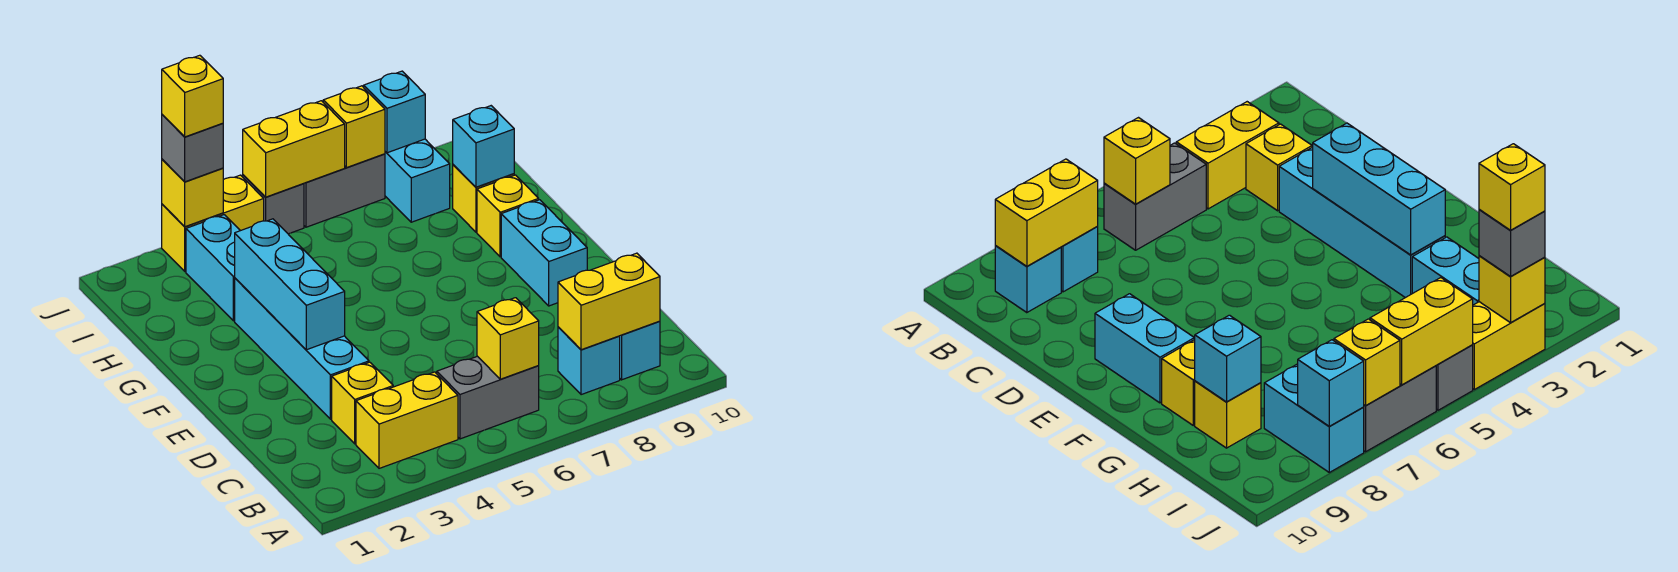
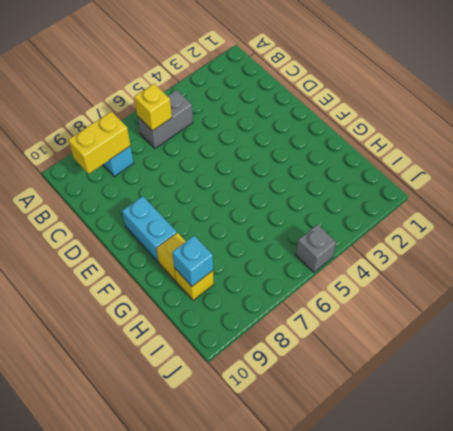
none -> yellow brick B3:B4 level 1
none -> cyan brick B9 level 1
none -> yellow brick C3 level 1

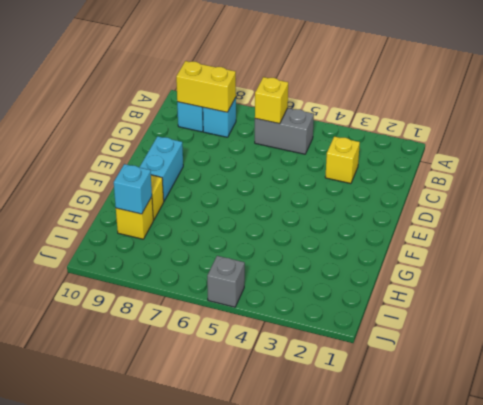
none -> yellow brick B3:B4 level 1
none -> cyan brick D3:G3 level 1
none -> cyan brick H3:I3 level 1

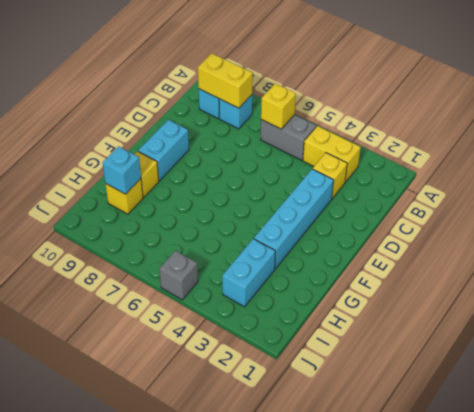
none -> cyan brick I8:J8 level 1
none -> yellow brick J3:J4 level 1
none -> grey brick J6:J7 level 1

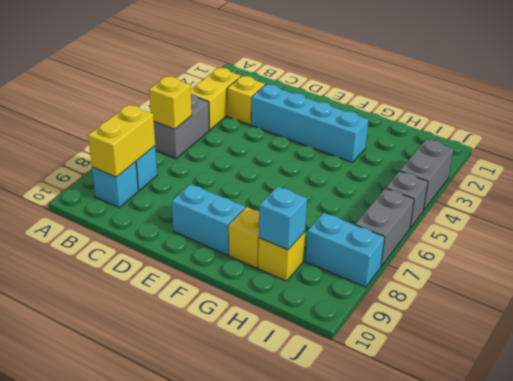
grey brick J3:J4 level 1 -> yellow brick J3:J4 level 1
none -> cyan brick H3:I3 level 1
none -> cyan brick E3:G3 level 2
none -> yellow brick J3 level 2

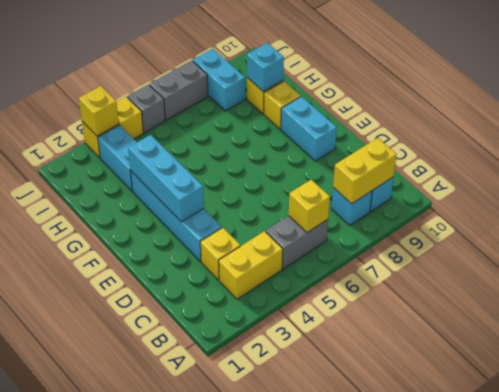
none -> yellow brick J5:J6 level 2
none -> yellow brick J7 level 2
none -> cyan brick J8 level 2

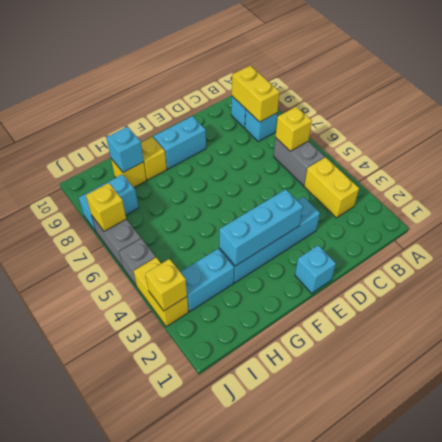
cyan brick E1 level 1 -> cyan brick J8 level 2
none -> yellow brick C3 level 1
none -> yellow brick J5:J6 level 2
none -> grey brick J3 level 3

